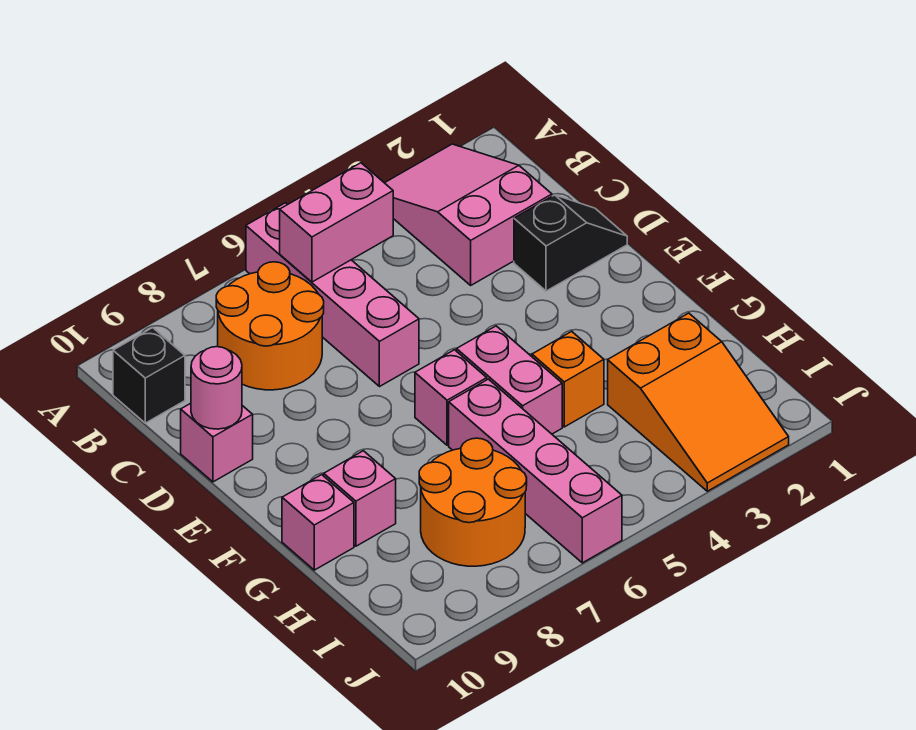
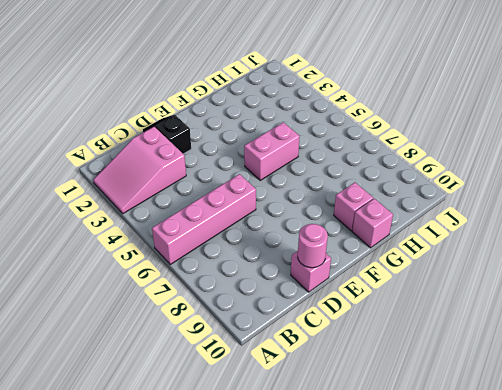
none -> orange round brick B7:C8 level 1
none -> black brick B10 level 1
none -> pink brick F6 level 1

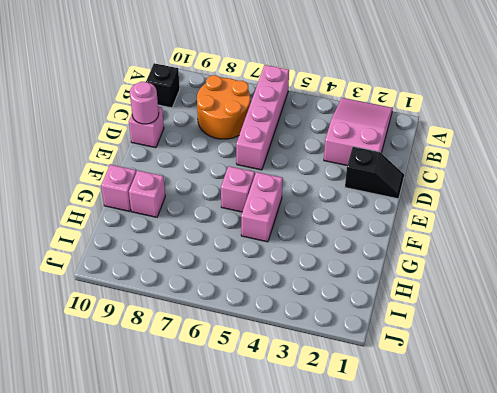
none -> orange brick G4 level 1
none -> pink brick G6:J6 level 1
none -> orange slope H2:J3 level 1 top H

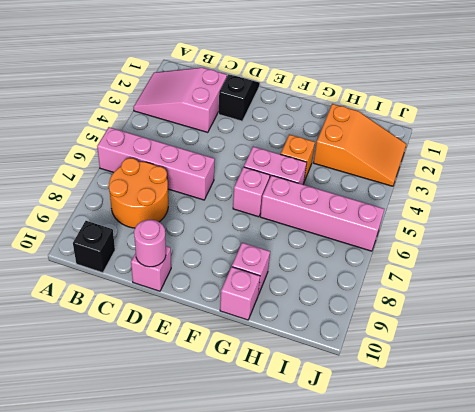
none -> orange round brick H7:I8 level 1
none -> pink brick B5:B6 level 2

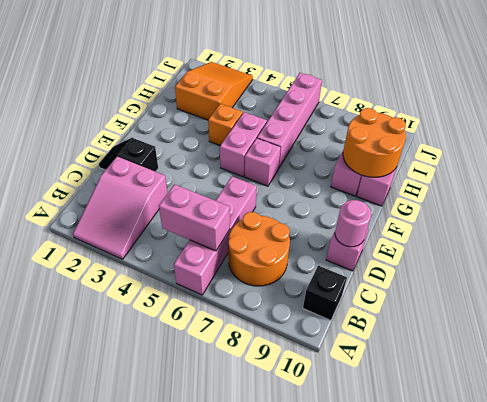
orange round brick G9:H10 level 2 -> orange round brick H7:I8 level 1

